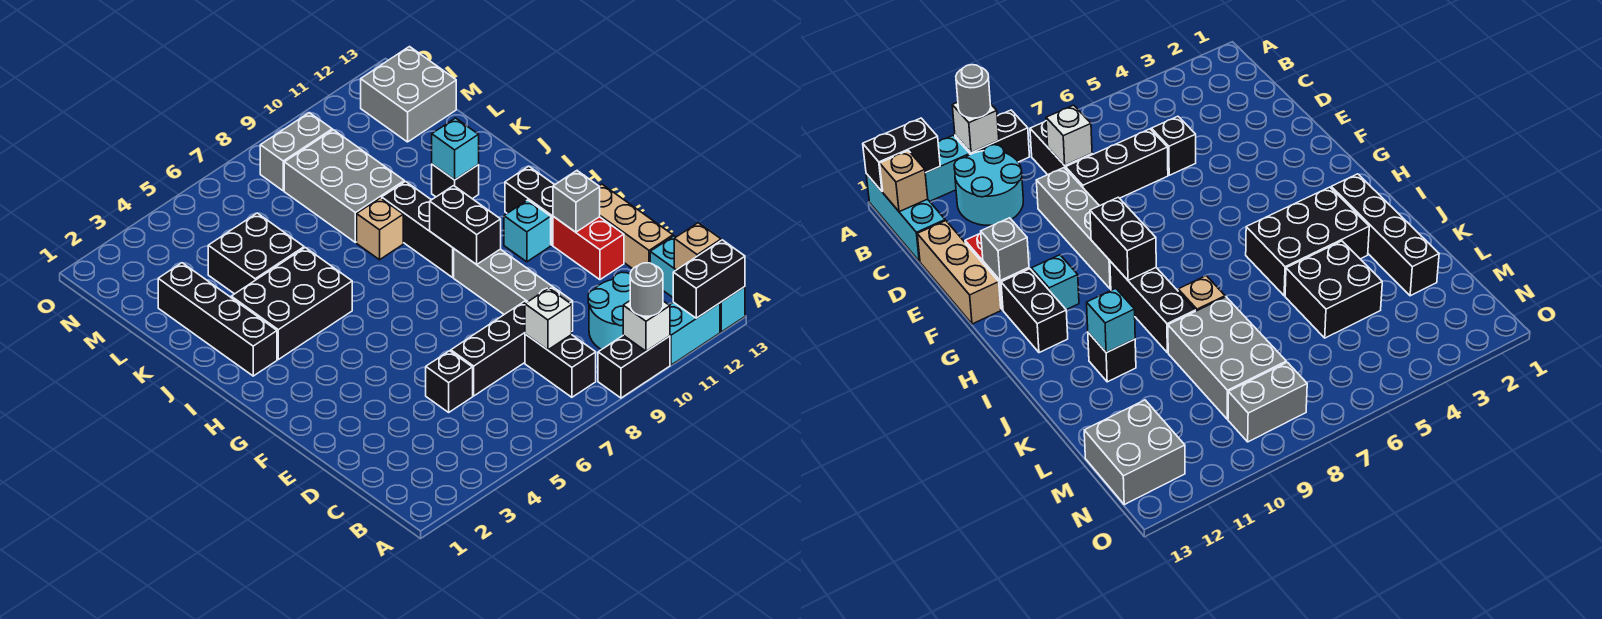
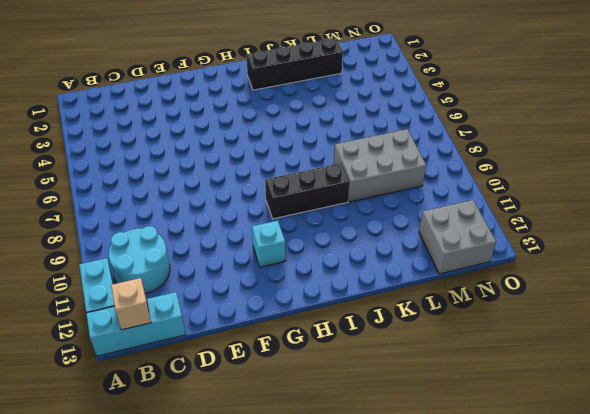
none -> black brick A9:A10 level 1
none -> black brick B8:C8 level 1
none -> black brick D5 level 1

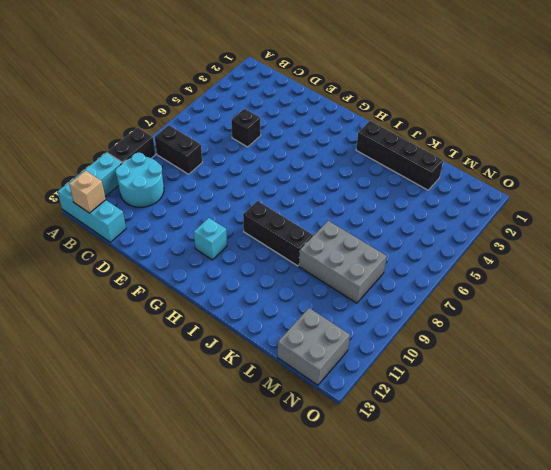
none -> black brick D6:D8 level 1
none -> grey brick D9:G9 level 1
none -> tan brick D13:F13 level 1

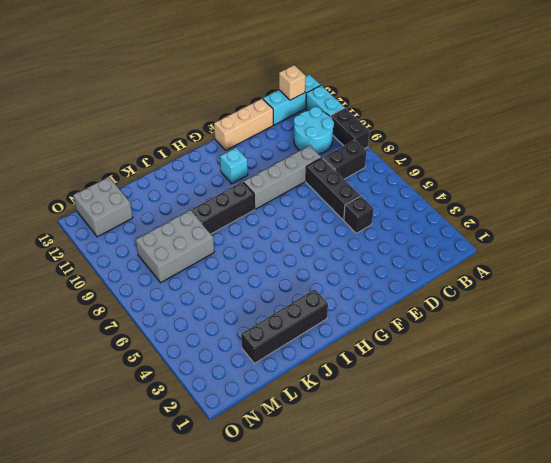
none -> red brick E12:F12 level 1
none -> black brick G12:H12 level 1
none -> black brick I3:J5 level 1

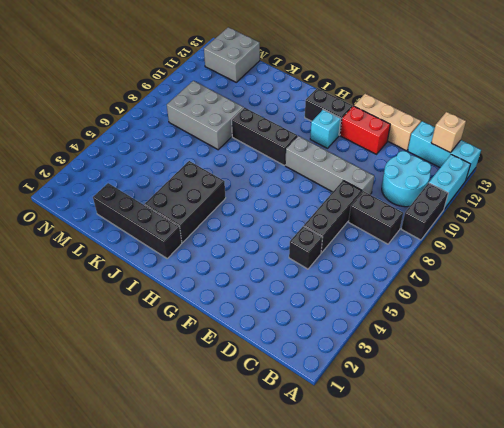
none -> tan brick J8 level 1
none -> black brick J11 level 1
none -> black brick K4:L5 level 1

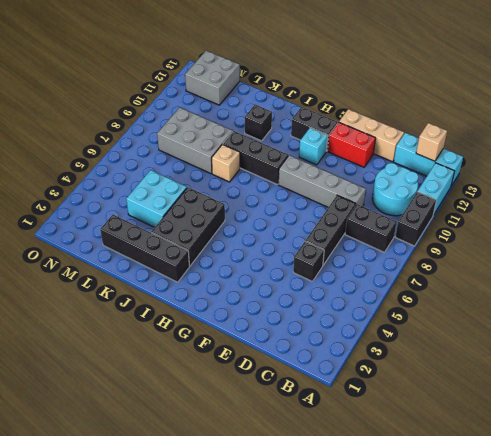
cyan brick K4:L5 level 1 -> black brick K4:L5 level 1
none -> grey brick N8:N9 level 1
none -> white brick A10 level 2
none -> black brick A12:A13 level 2

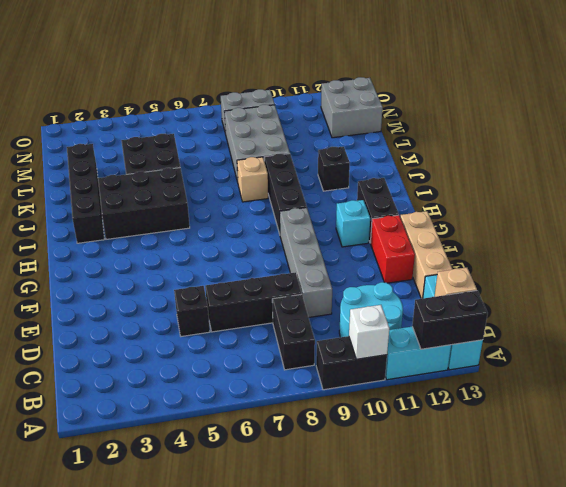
none -> white brick C8 level 2
none -> grey brick F12 level 2
none -> black brick G9:H9 level 2

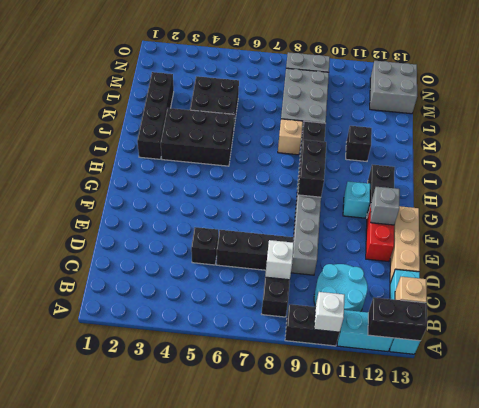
none -> cyan brick J11 level 2
none -> grey round brick A10 level 3

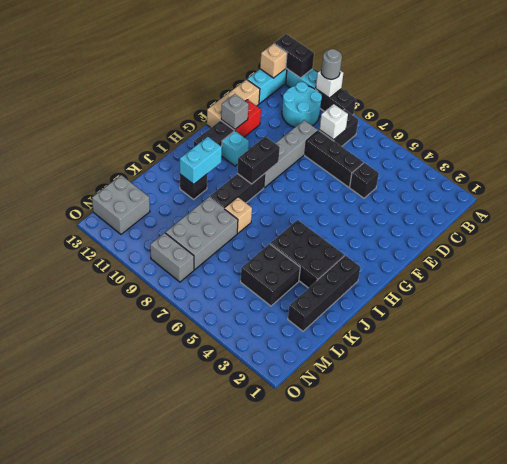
cyan brick I11:J11 level 2 -> cyan brick J11 level 2

